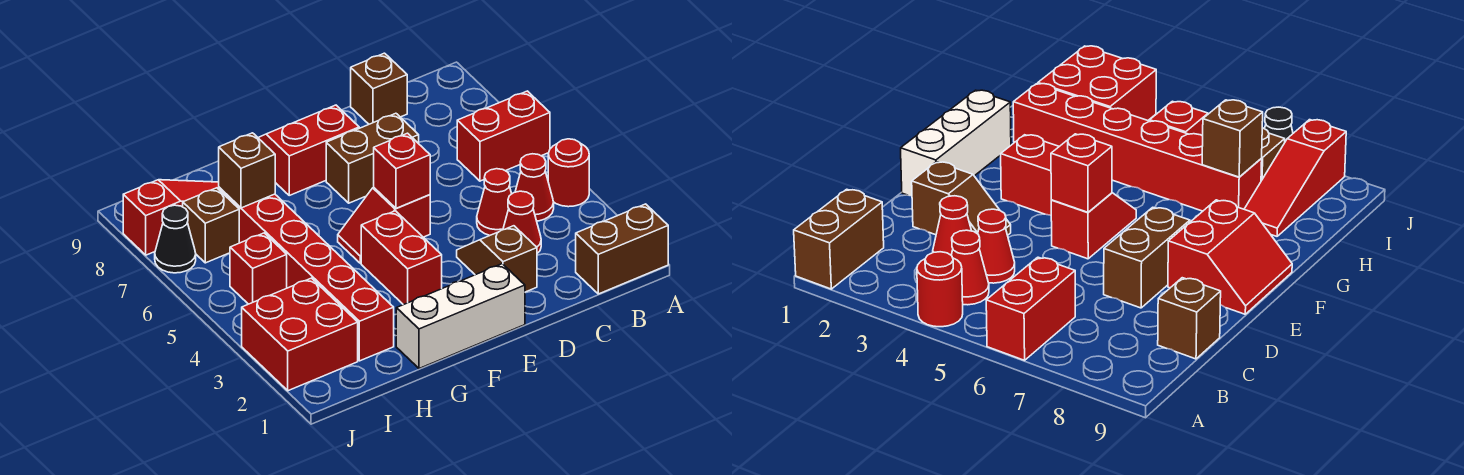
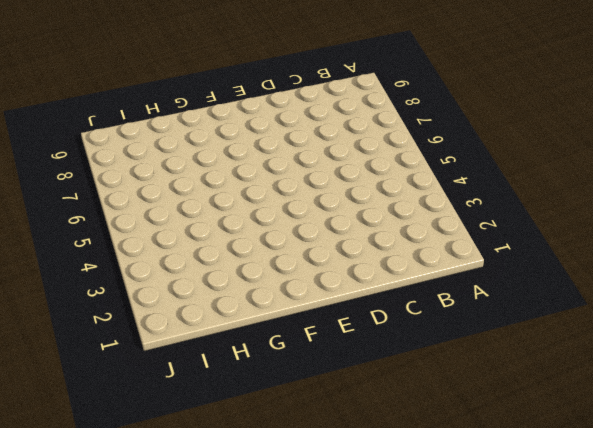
none -> brown brick A1:B1 level 1
none -> red round brick A4 level 1
none -> red brick A6:B6 level 1

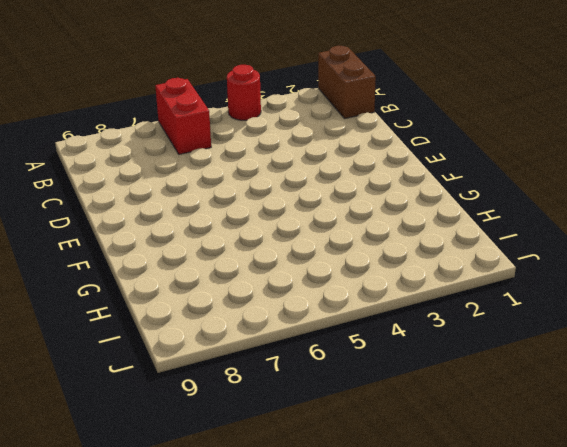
none -> red cone B4 level 1
none -> red cone C3 level 1
none -> red cone C4 level 1

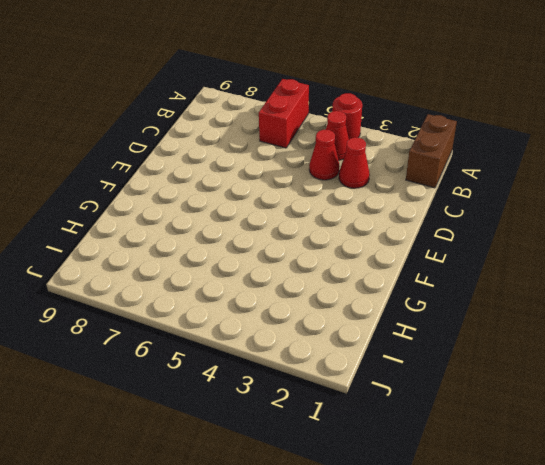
none -> brown brick C9 level 1
none -> brown slope D2:D3 level 1 top 2
none -> brown brick D7:E7 level 1

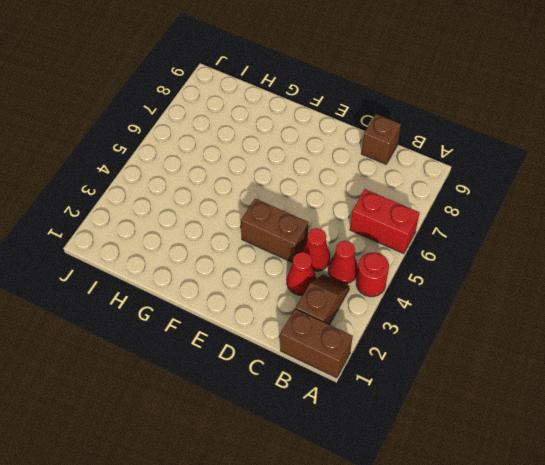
brown slope B2:B3 level 1 top 2 -> brown slope D2:D3 level 1 top 2
brown brick D4:E4 level 1 -> brown brick D7:E7 level 1
none -> white brick E1:G1 level 1
none -> red slope E5:F5 level 1 top E
none -> red slope E8:F9 level 1 top 8

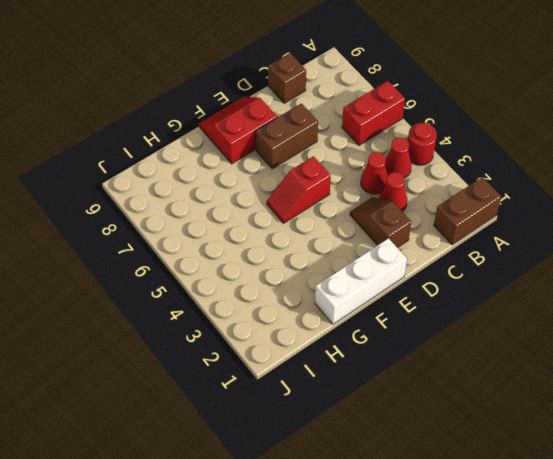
none -> red brick F3:F4 level 1
none -> red brick H2:H7 level 1
none -> red slope H8:J8 level 1 top J

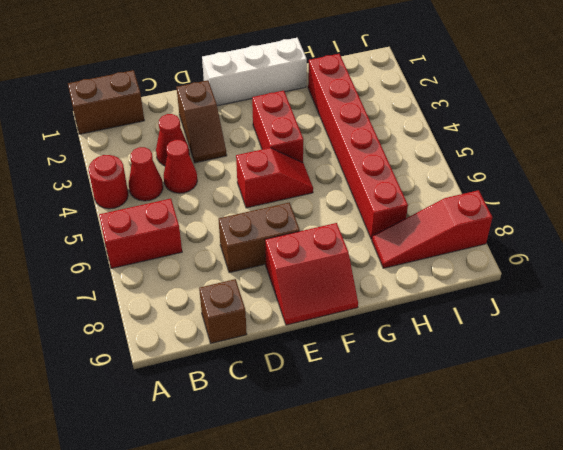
none -> red brick I2:J3 level 1
none -> red brick I5 level 1
none -> brown brick I7 level 1

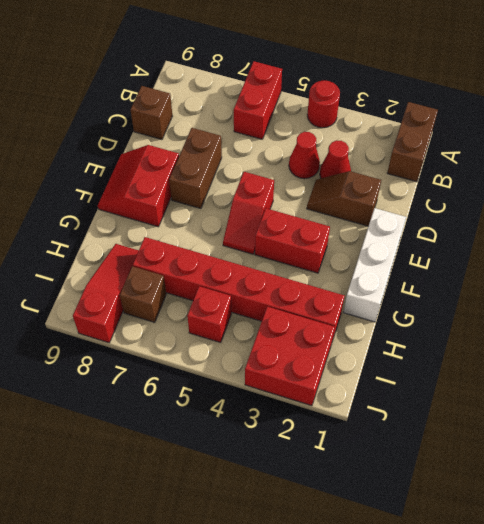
none -> red cone B4 level 1
none -> black cone J7 level 1
none -> red brick E5 level 2

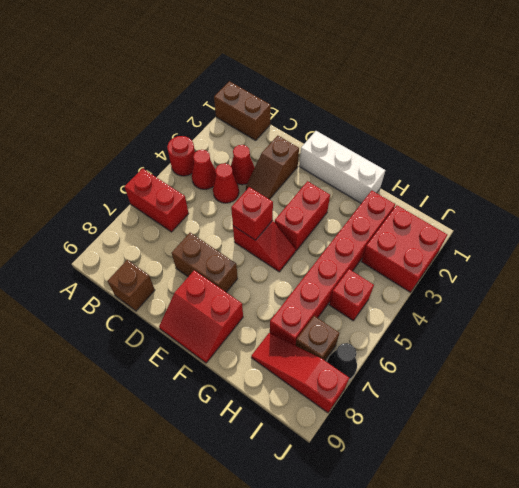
none -> brown brick H7 level 2

